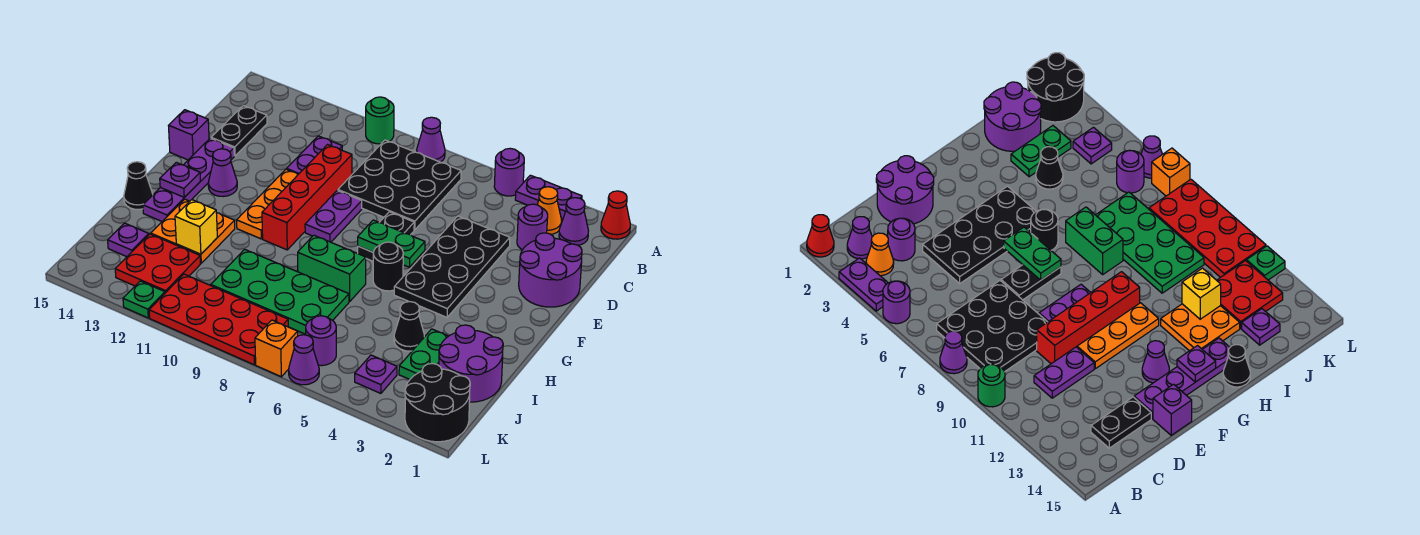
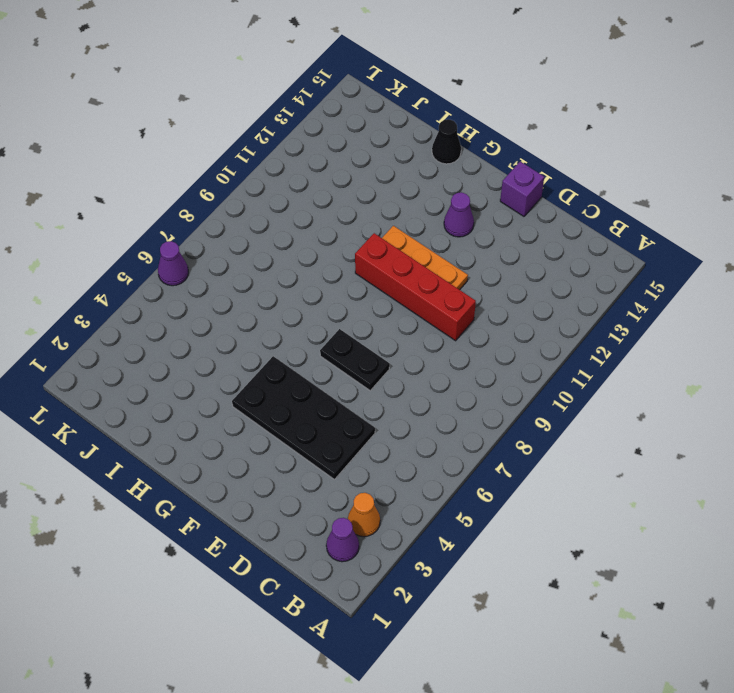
none -> red cone A1 level 1
none -> purple plate A3:A4 level 1
none -> purple round brick A5 level 1
none -> purple cone A8 level 1

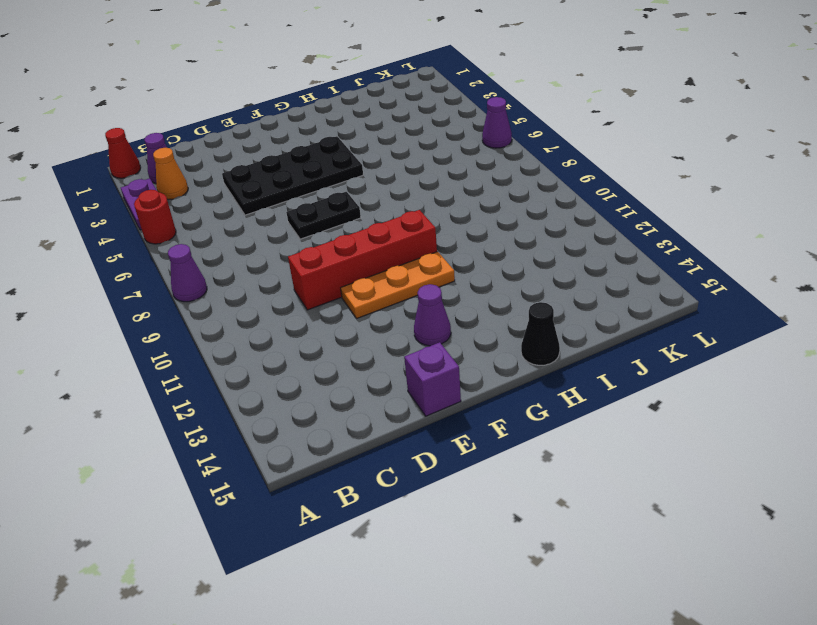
red round brick A5 level 1 -> purple round brick A5 level 1
none -> green round brick A10 level 1
none -> black plate B7:D9 level 1
none -> purple round brick C3 level 1
none -> purple plate C11:D11 level 1

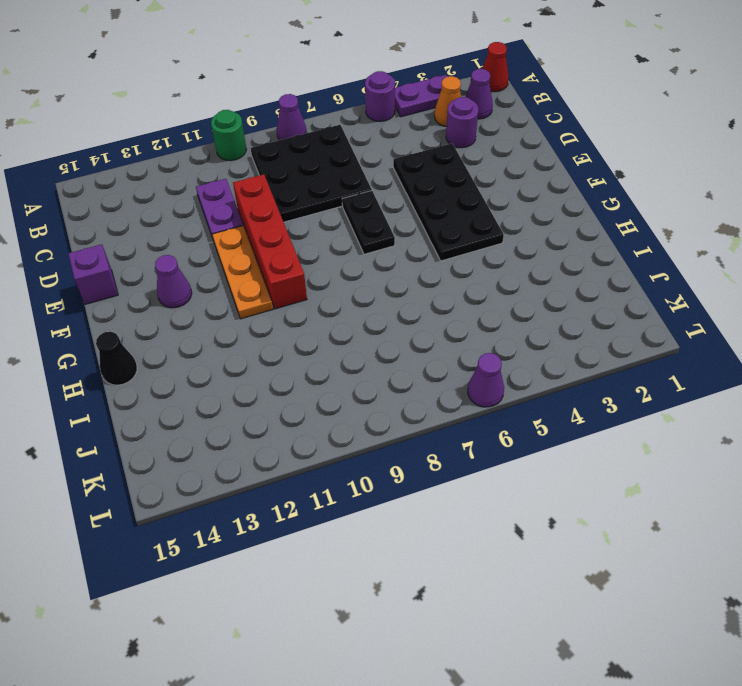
none -> black plate C14:D14 level 1
none -> purple round brick D1:E2 level 1
none -> purple plate E9:F9 level 1
none -> purple plate E14:H14 level 1

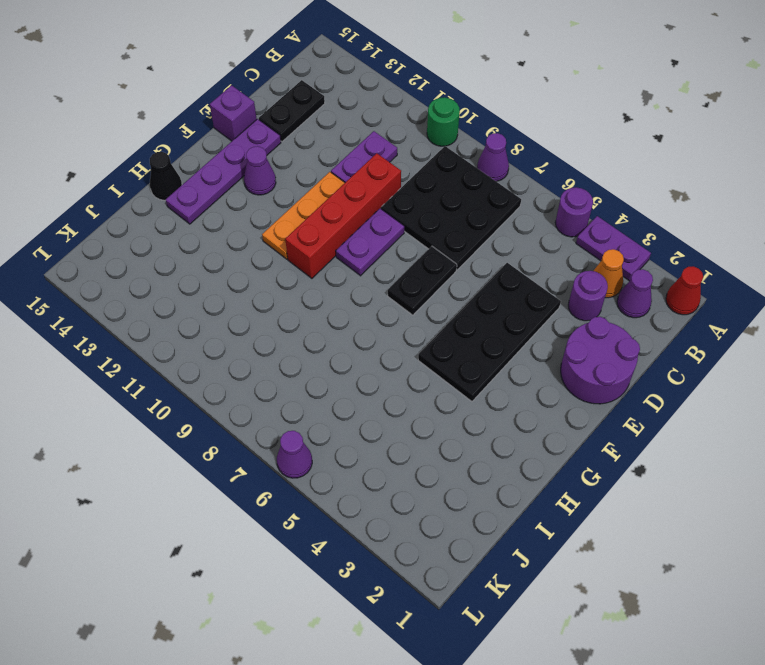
none -> black round brick G6 level 1
none -> green brick H7:H8 level 1
none -> orange plate H12:I13 level 1
none -> purple round brick I1:J2 level 1

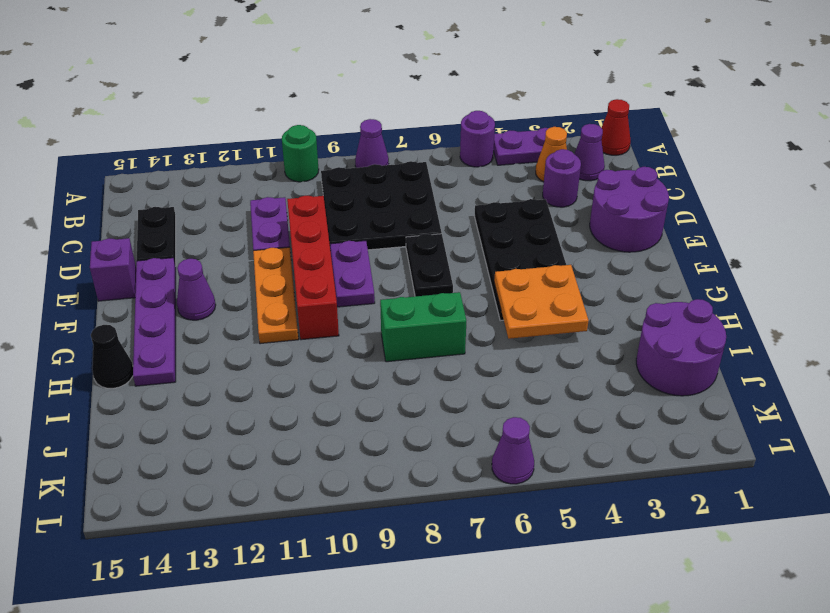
orange plate G4:H5 level 2 -> orange plate H12:I13 level 1
none -> black round brick G6 level 1
none -> green plate I3:J3 level 1
none -> black cone I4 level 1
none -> green plate I7:J10 level 1

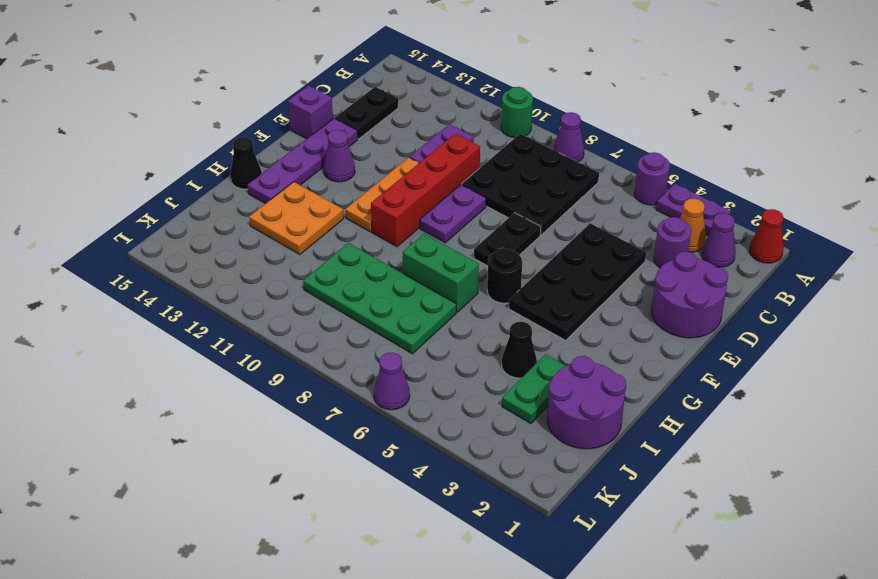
none -> red plate J12:K13 level 1
none -> purple plate J14 level 1
none -> black round brick K1:L2 level 1
none -> purple plate K4 level 1

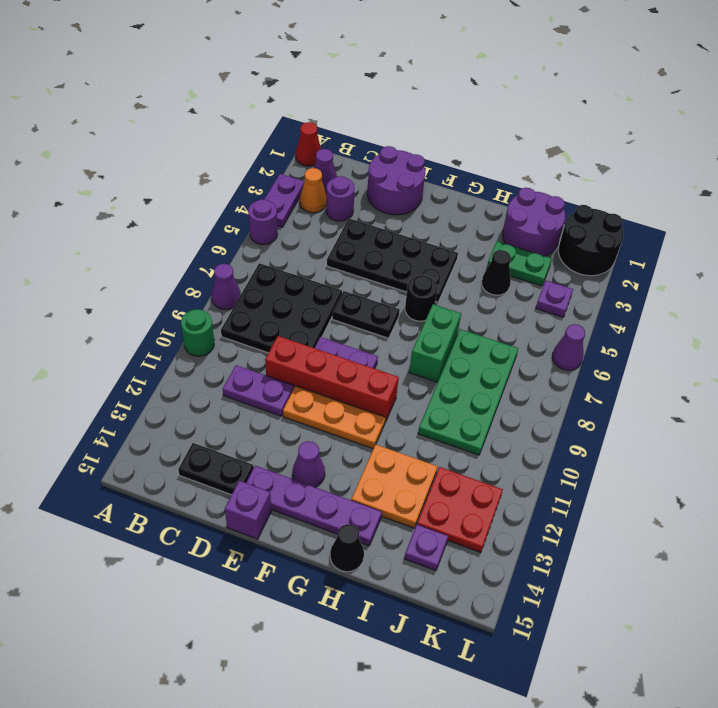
none -> purple round brick K6 level 1
none -> red plate K8:L11 level 1
none -> orange brick L7 level 1
none -> green plate L12 level 1

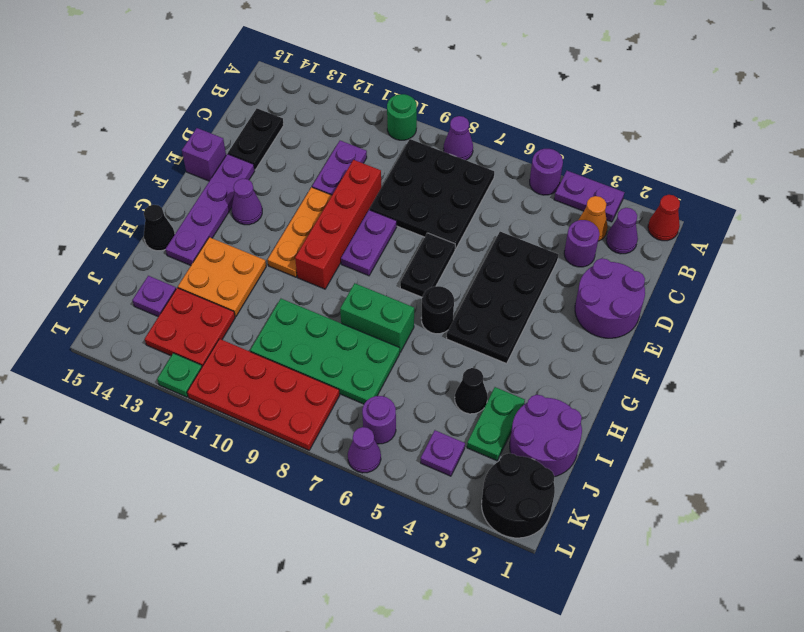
none -> orange brick L7 level 1
none -> green plate F6:F7 level 2
none -> purple plate G14 level 2
none -> yellow brick I12 level 2

